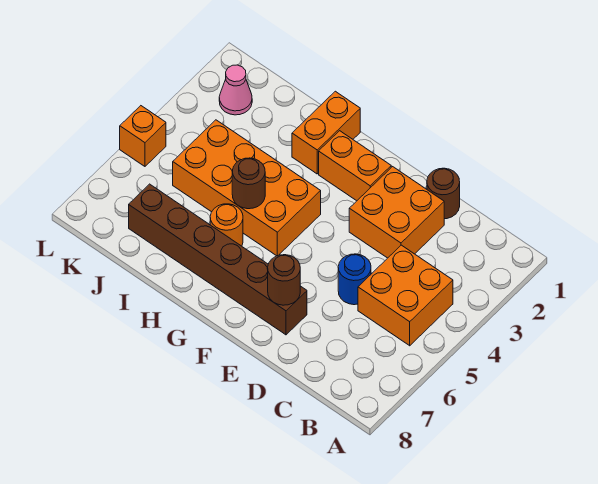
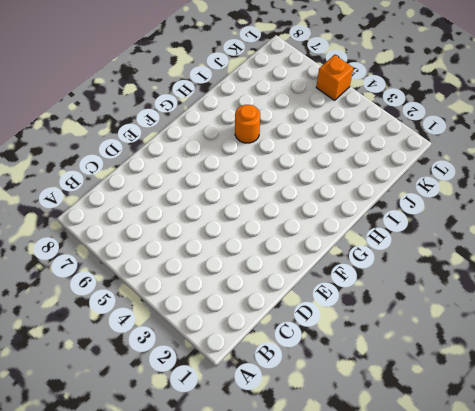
none -> orange brick B4:C5 level 1
none -> brown round brick D1 level 1
none -> orange brick D2:E3 level 1

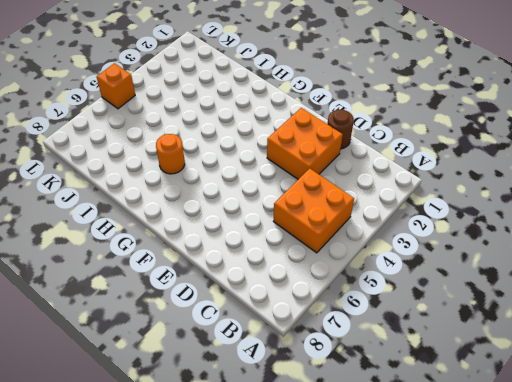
none -> blue round brick D5 level 1
none -> brown brick E7:J7 level 1
none -> orange brick F2:G2 level 1

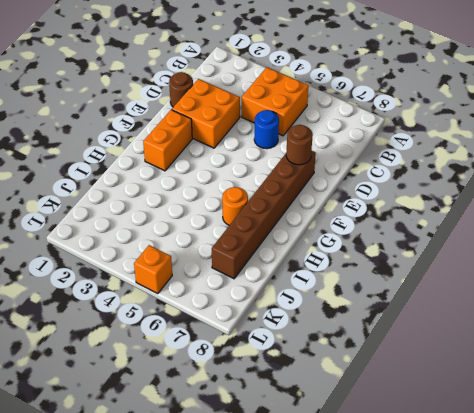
none -> orange brick G4:J5 level 1
none -> orange brick H1:H2 level 1
none -> pink cone K2 level 1

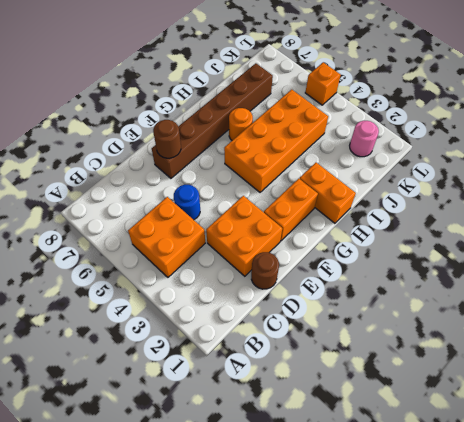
pink round brick K2 level 1 -> pink cone K2 level 1
none -> brown round brick H5 level 2

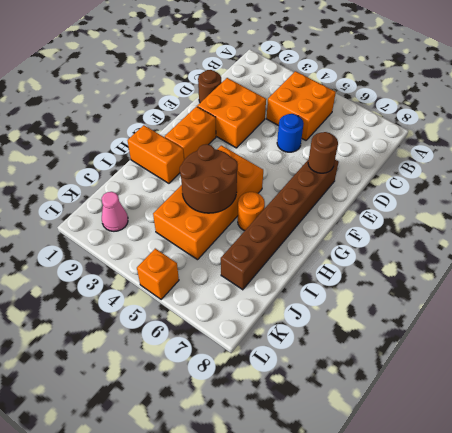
brown round brick H4:I5 level 2 -> brown round brick H5 level 2

